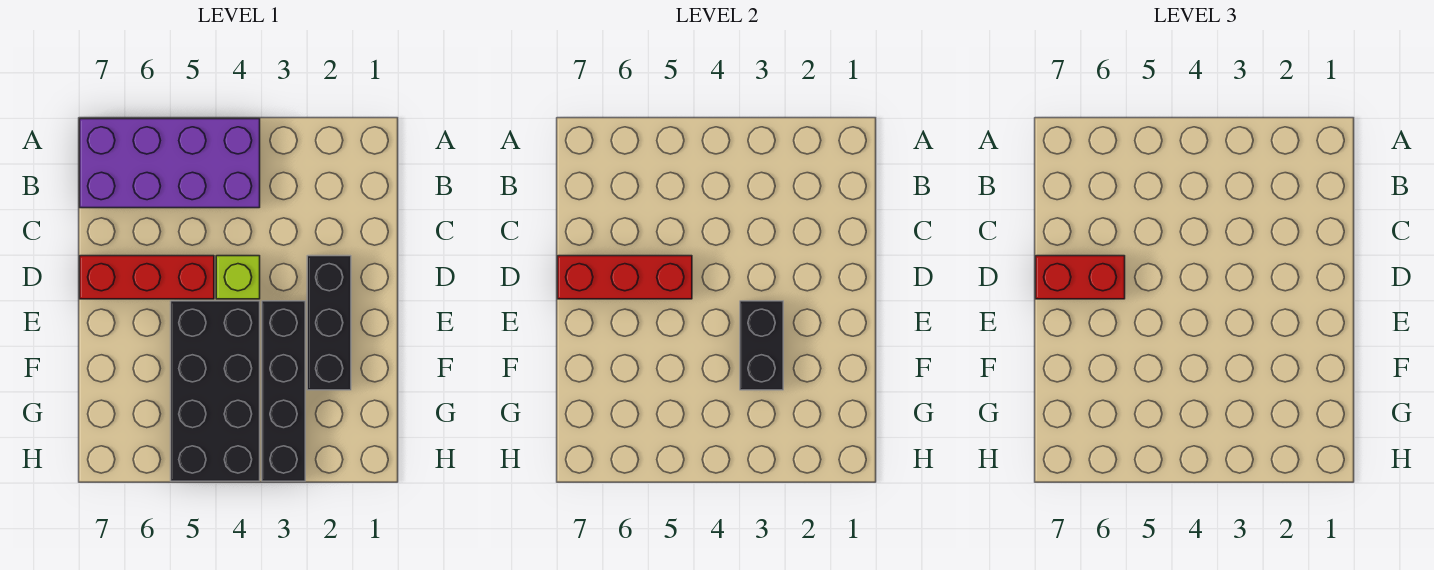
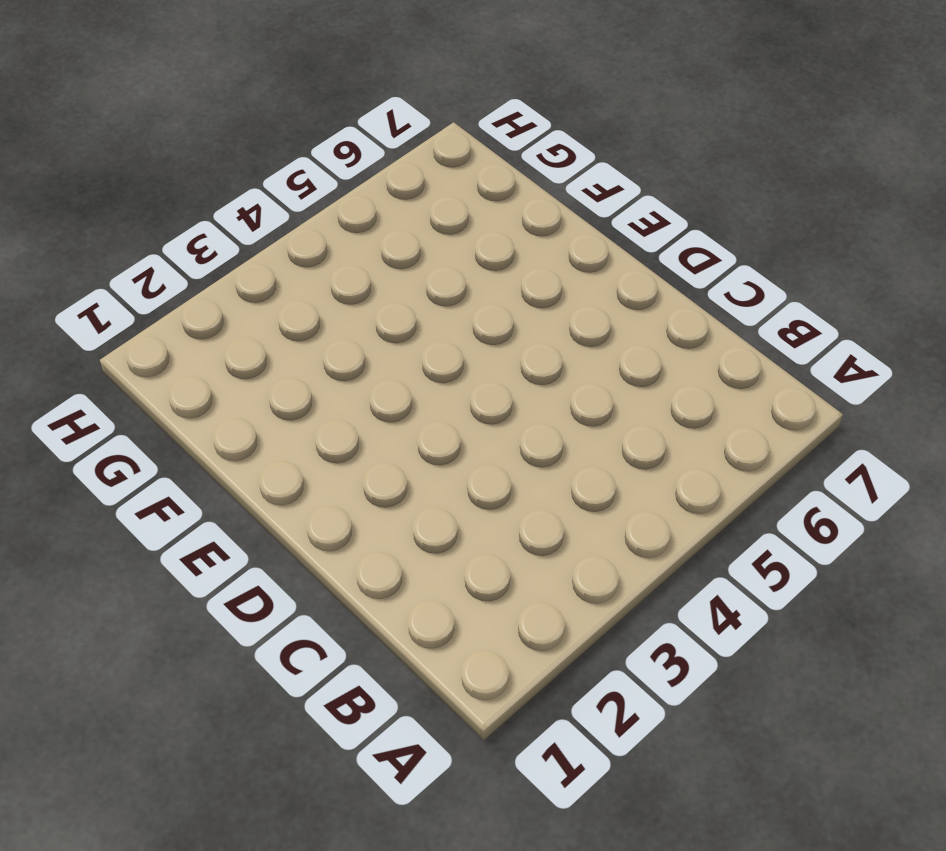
none -> purple brick A4:B7 level 1
none -> black brick D2:F2 level 1

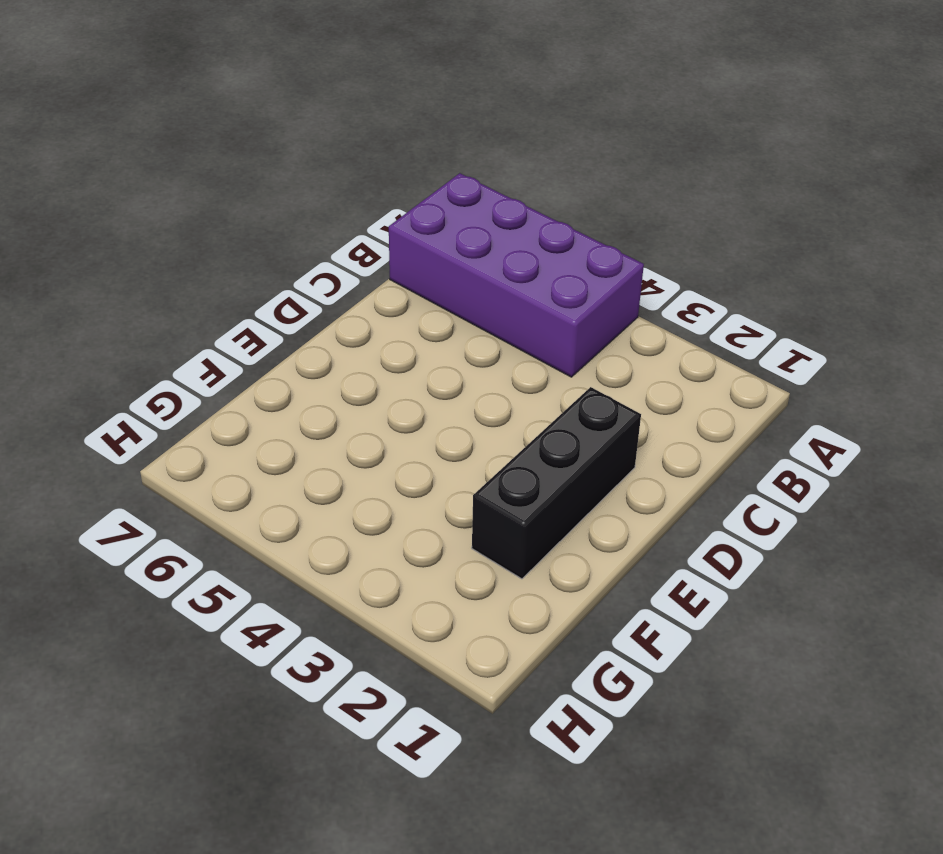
none -> lime brick D4 level 1
none -> red brick D5:D7 level 1

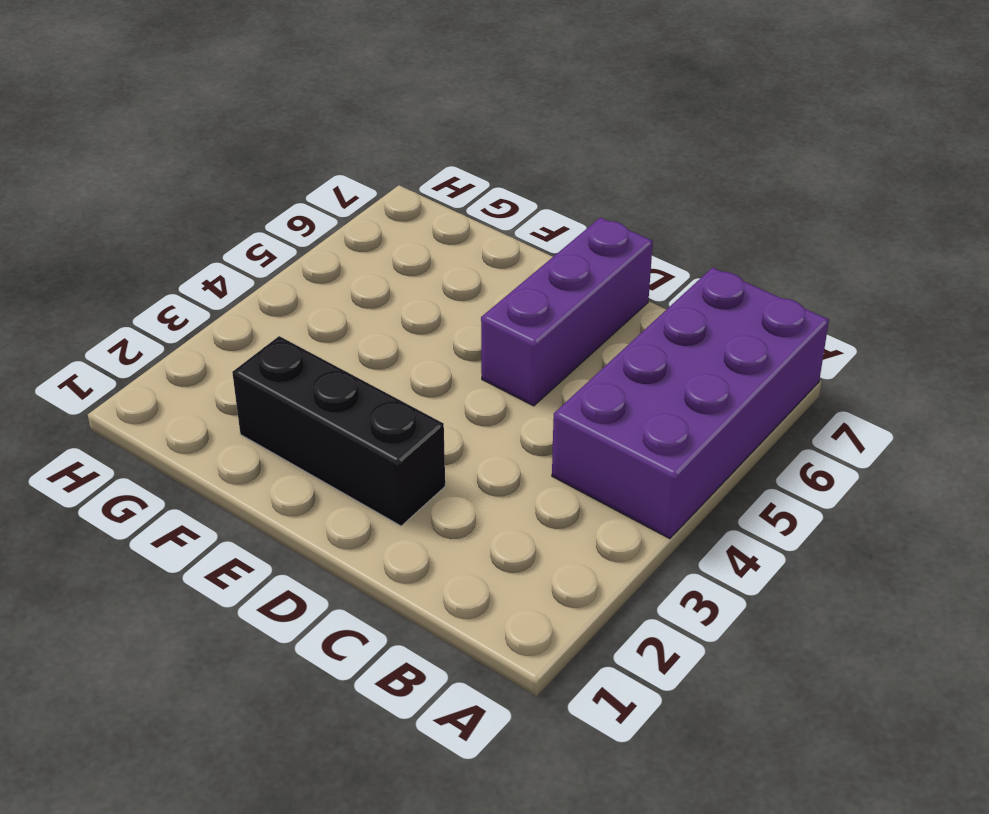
purple brick D5:D7 level 1 -> red brick D5:D7 level 1
none -> lime brick D4 level 1
none -> black brick E3:H3 level 1

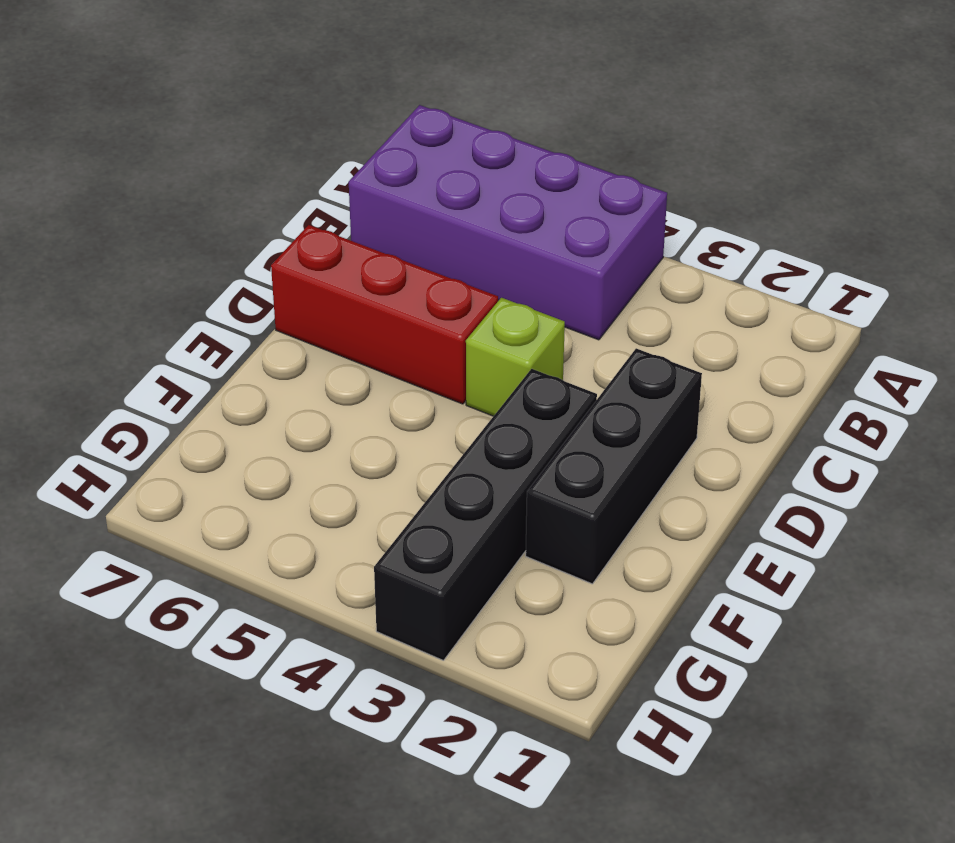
none -> black brick E4:H5 level 1
none -> red brick D5:D7 level 2

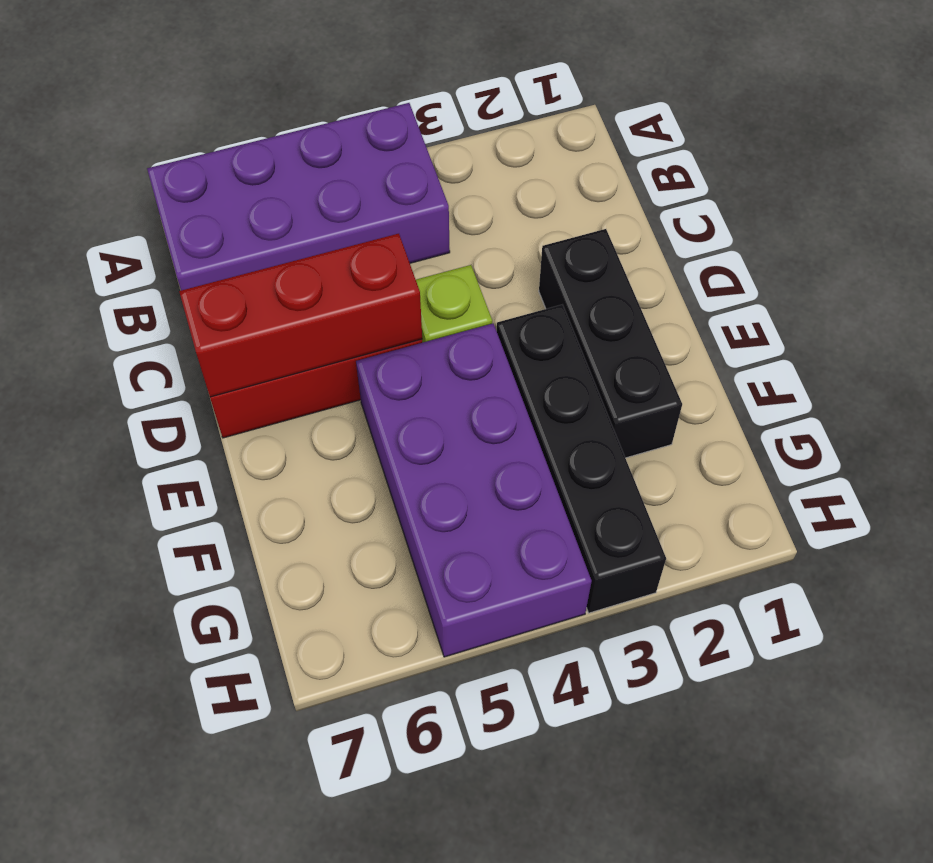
purple brick E4:H5 level 1 -> black brick E4:H5 level 1
none -> black brick E3:F3 level 2
none -> red brick D6:D7 level 3

